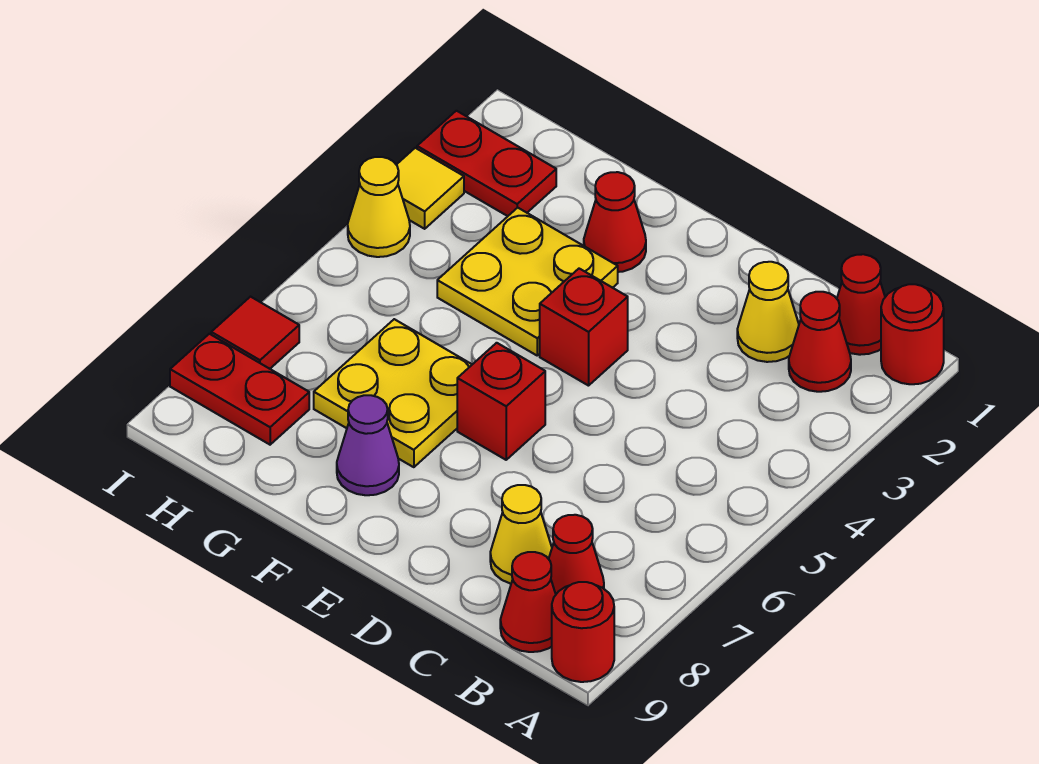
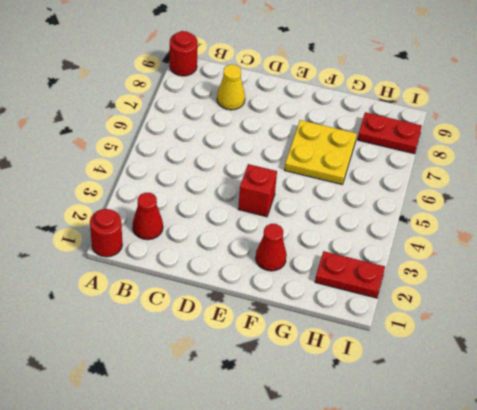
none -> red cone B1 level 1
none -> red cone B8 level 1
none -> red cone B9 level 1

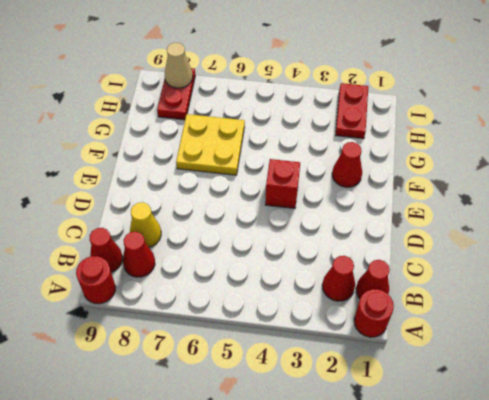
tan cone I8 level 2 -> none
none -> yellow cone C2 level 1
none -> red brick E6 level 1
none -> yellow plate F3:G4 level 1

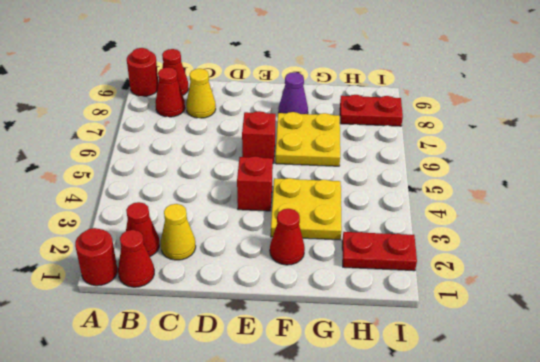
none -> yellow tile I3 level 1
none -> yellow cone I4 level 1
none -> red tile I7 level 1

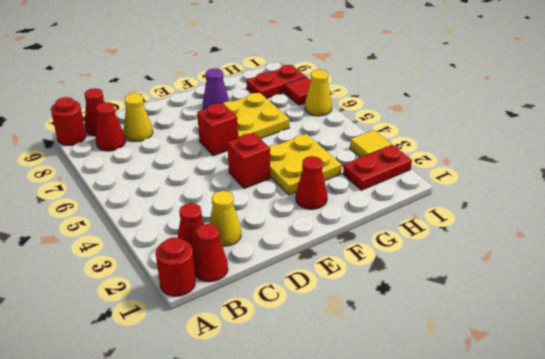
yellow cone I6 level 1 -> yellow cone I4 level 1

